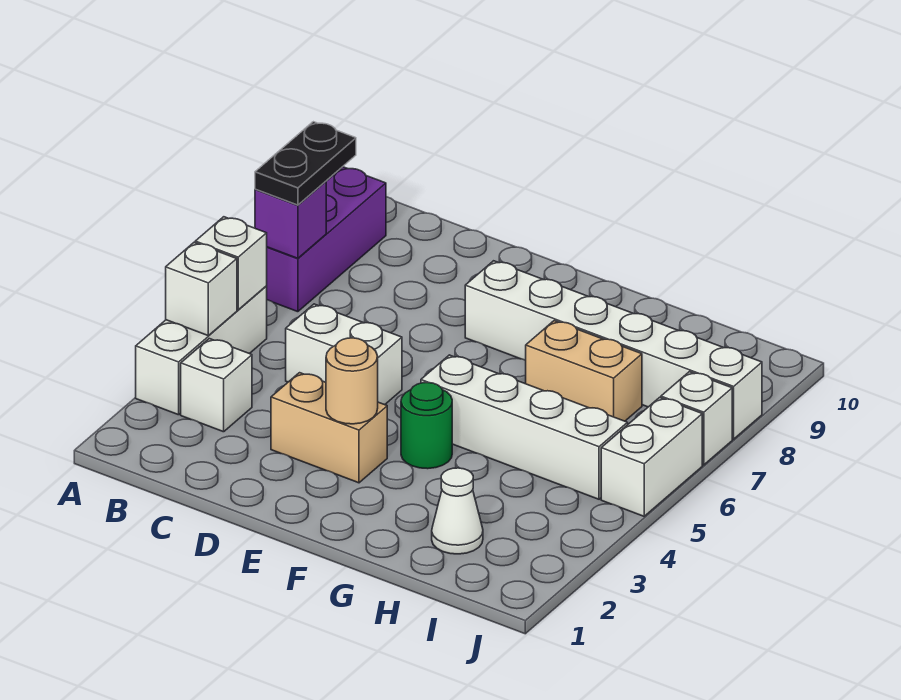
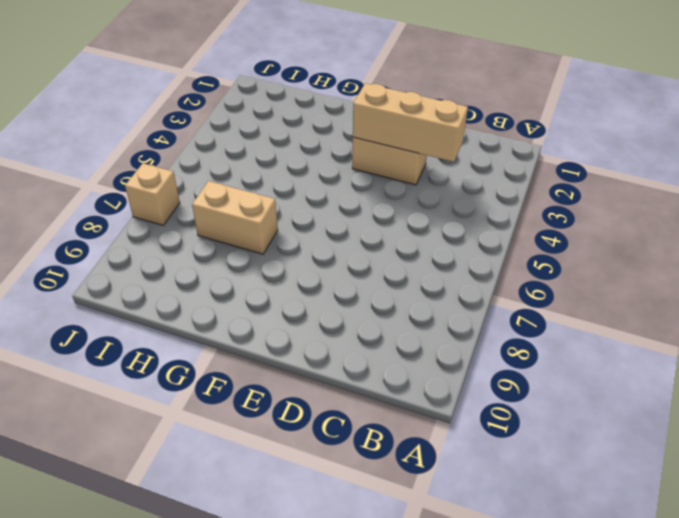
tan brick C3:E3 level 2 -> tan round brick E3 level 2
tan brick J7 level 1 -> white brick J7 level 1
none -> white brick A3:A5 level 1
none -> purple brick A7:A9 level 1
none -> white brick B3 level 1

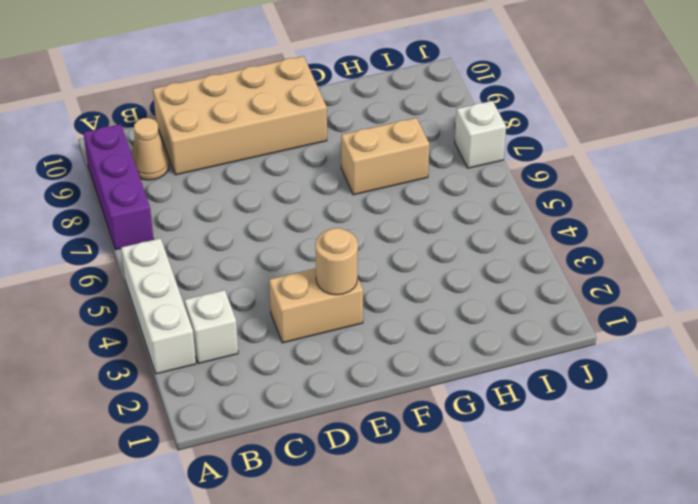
tan cone B9 level 1 -> none
tan brick C9:F10 level 1 -> none
none -> white brick C5:D5 level 1
none -> white brick E8:J8 level 1
none -> green round brick F4 level 1

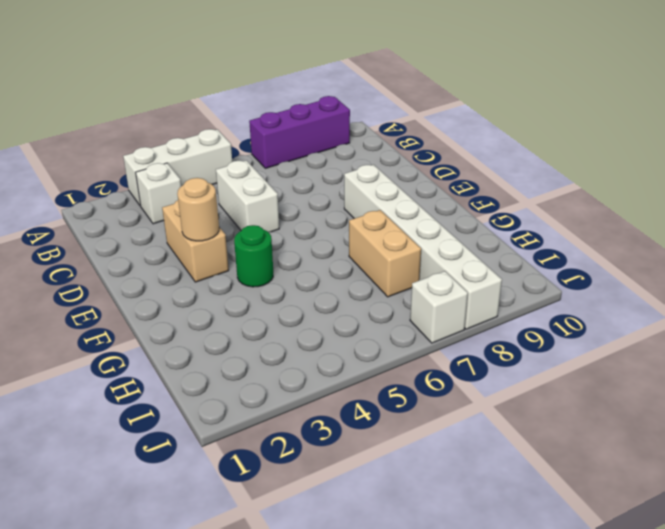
none -> white brick F5:I5 level 1
none -> white cone H2 level 1
none -> white brick J5:J6 level 1

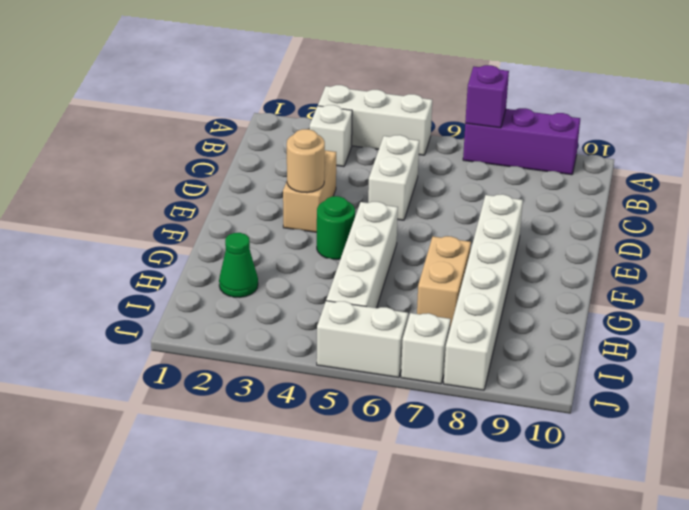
green cone H2 level 1 -> white cone H2 level 1
none -> white brick A4 level 2
none -> white brick A5 level 2
none -> black plate A7:A8 level 3

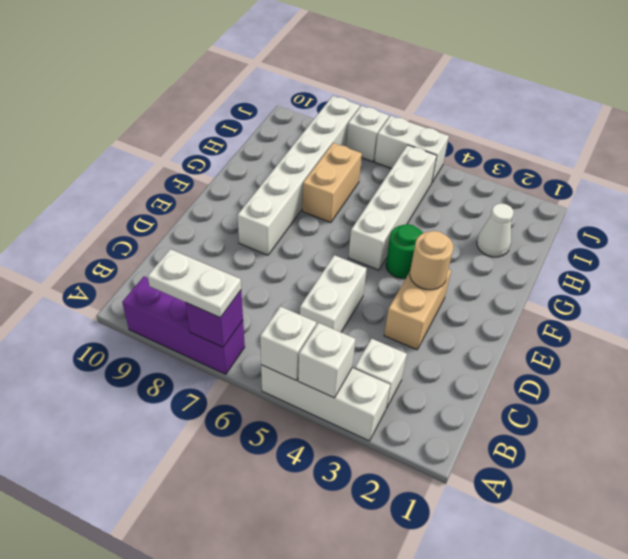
white plate A7:A8 level 3 -> black plate A7:A8 level 3

